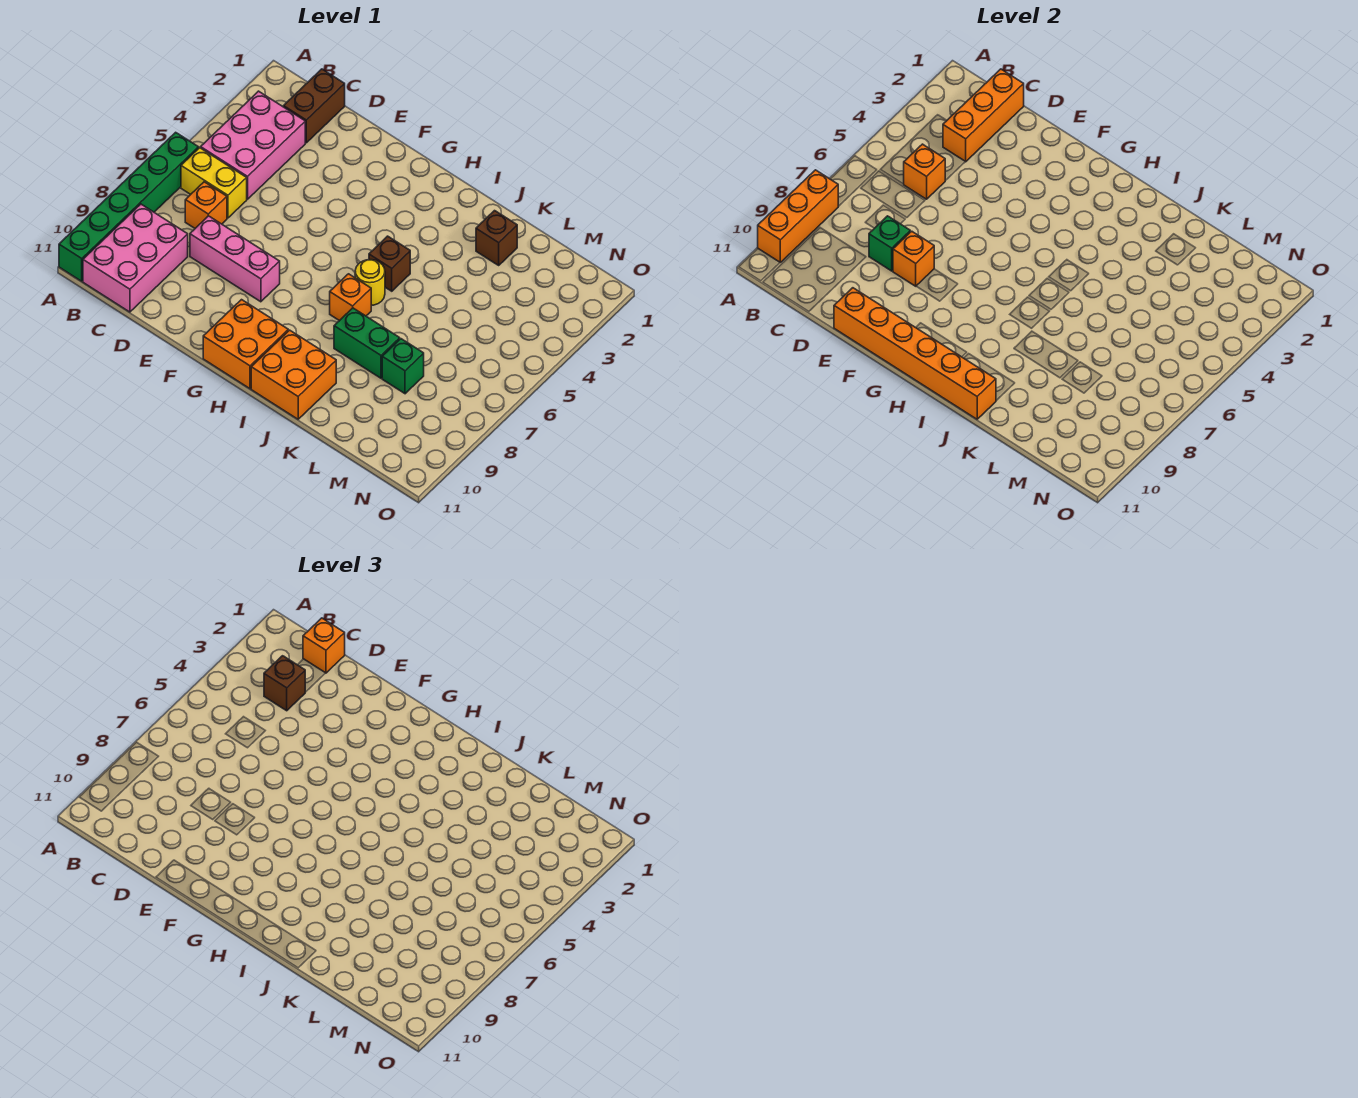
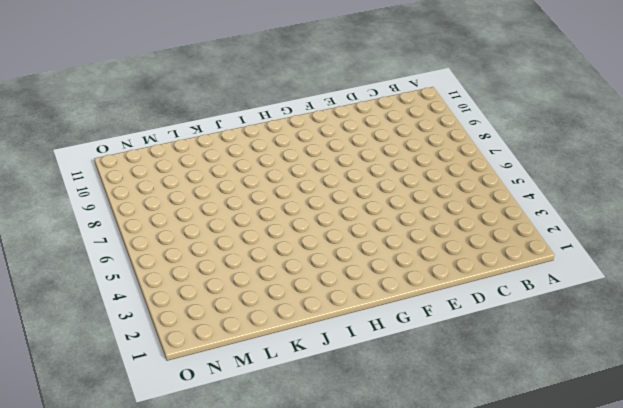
none -> green brick A6:A11 level 1
none -> pink brick B3:C5 level 1
none -> yellow brick B6:C6 level 1

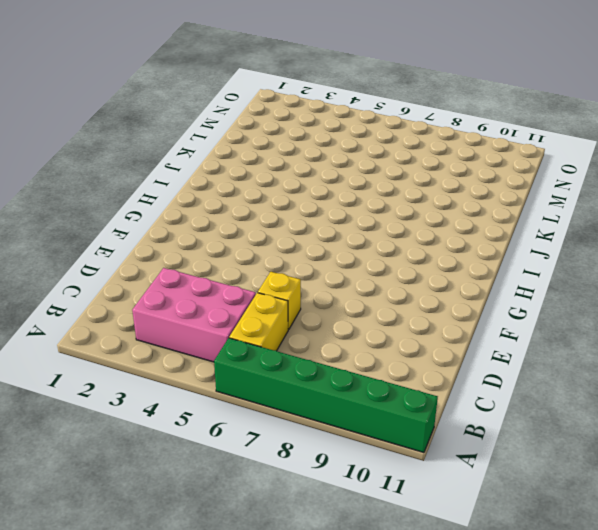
yellow brick D6 level 1 -> none
none -> pink brick B9:C11 level 1
none -> brown brick C1:C2 level 1
none -> orange brick C7 level 1

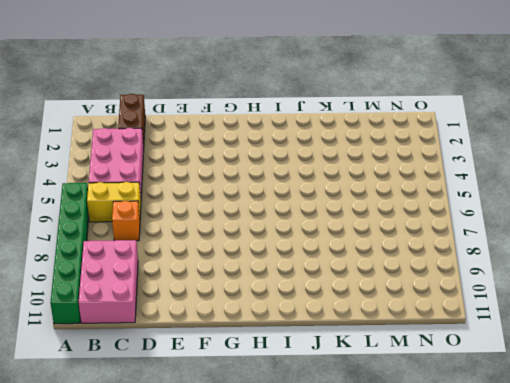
none -> pink brick D8:F8 level 1
none -> orange brick G10:H11 level 1
none -> brown brick I5 level 1

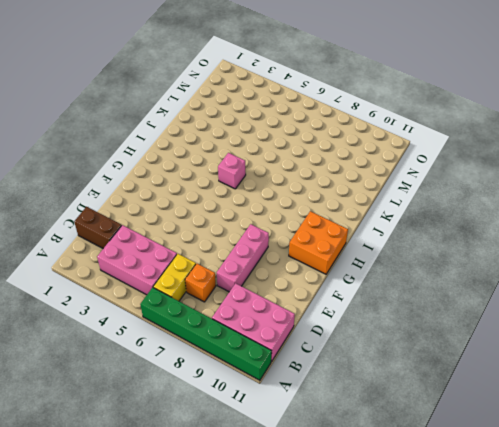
pink brick I5 level 1 -> brown brick I5 level 1
none -> yellow round brick I6 level 1
none -> orange brick I7 level 1
none -> orange brick I10:J11 level 1

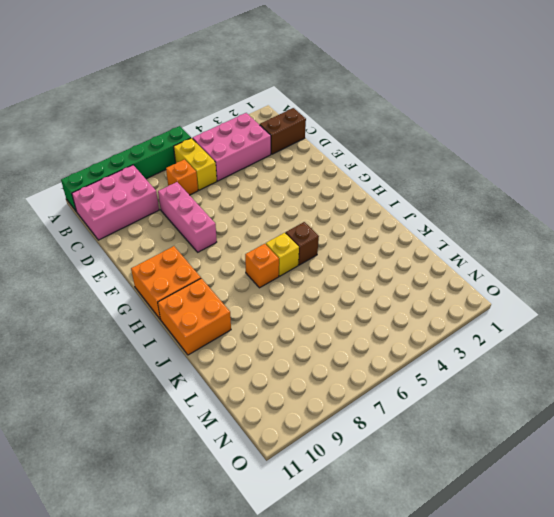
yellow brick I6 level 1 -> yellow round brick I6 level 1
none -> green brick J8:K8 level 1
none -> brown brick K2 level 1
none -> green brick L8 level 1

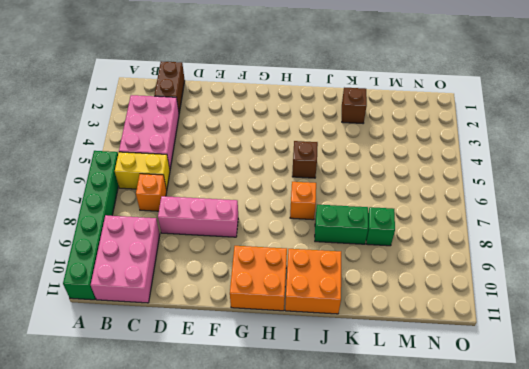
none -> yellow round brick I6 level 1
none -> orange brick A8:A10 level 2
none -> orange brick C1:C3 level 2

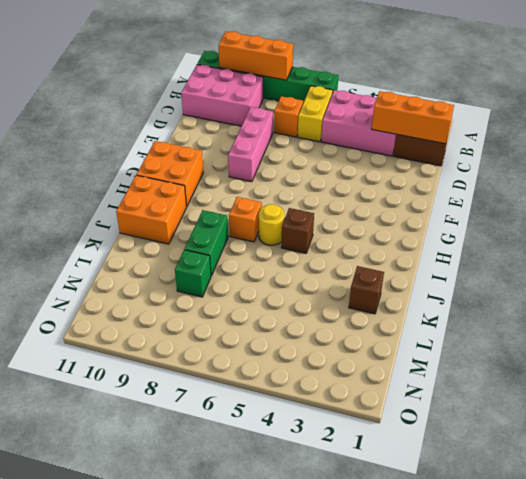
none -> orange brick C5 level 2
none -> green brick D8 level 2
none -> orange brick E8 level 2

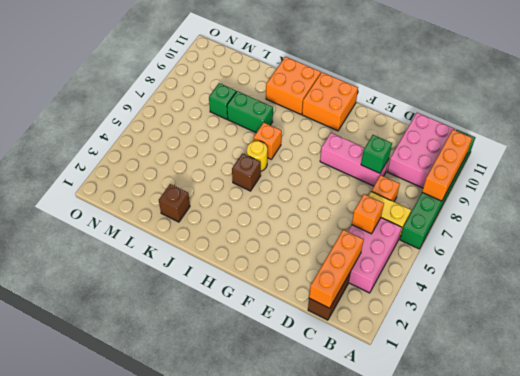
none -> orange brick E8 level 2
none -> orange brick E11:J11 level 2
none -> orange brick C1 level 3

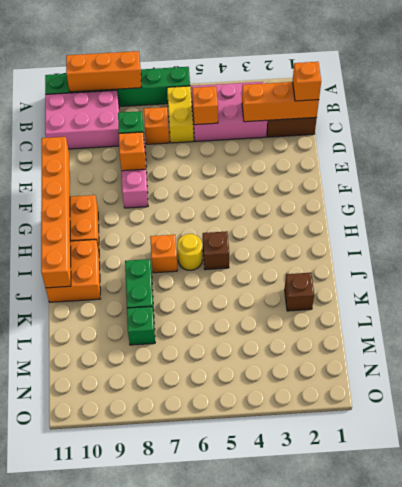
none -> brown brick C3 level 3

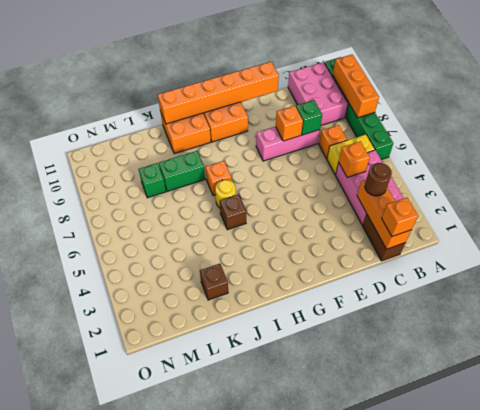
brown round brick C3 level 3 -> brown brick C3 level 3

